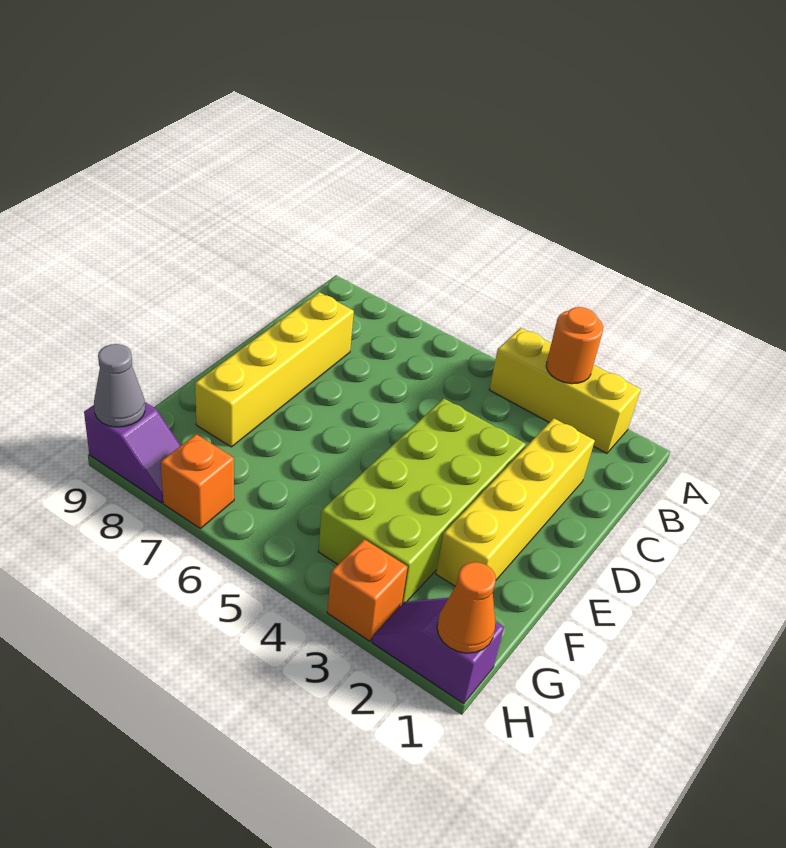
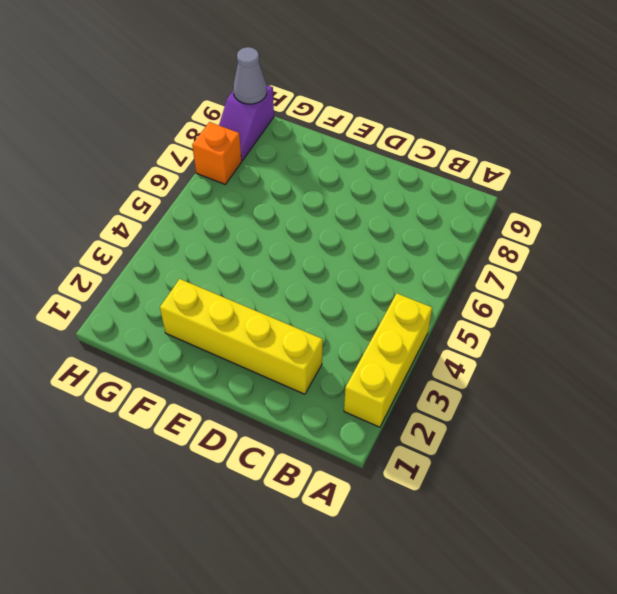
none -> yellow brick C8:F8 level 1
none -> lime brick D3:G4 level 1

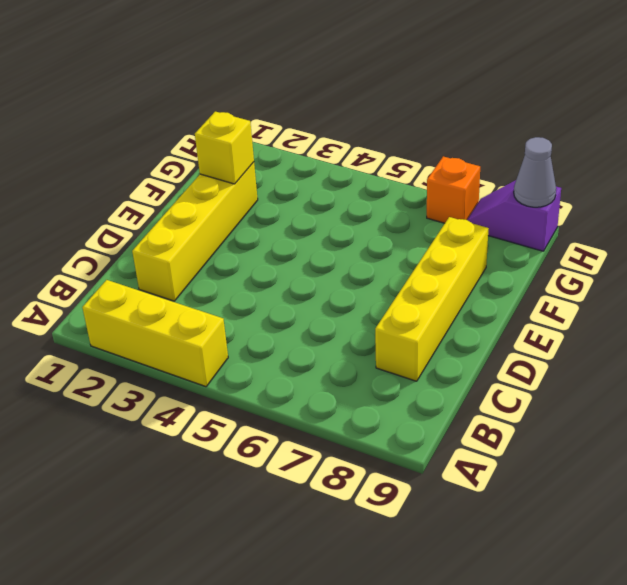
yellow brick F2 level 2 -> none
none -> lime brick D3:G4 level 1
none -> purple slope H1:H2 level 1 top 1

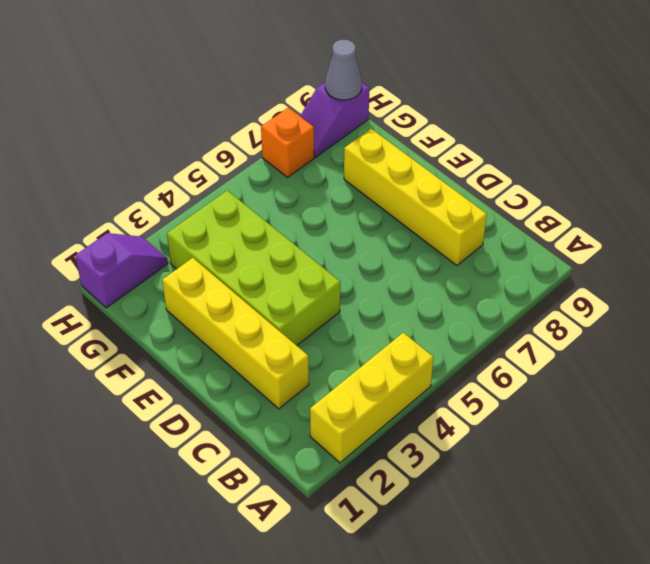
none -> orange brick H3 level 1
none -> orange round brick A3 level 2

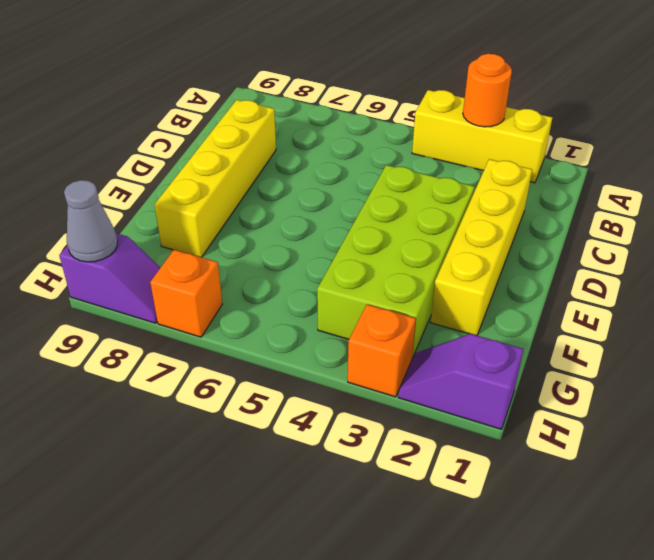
none -> orange cone H1 level 2

